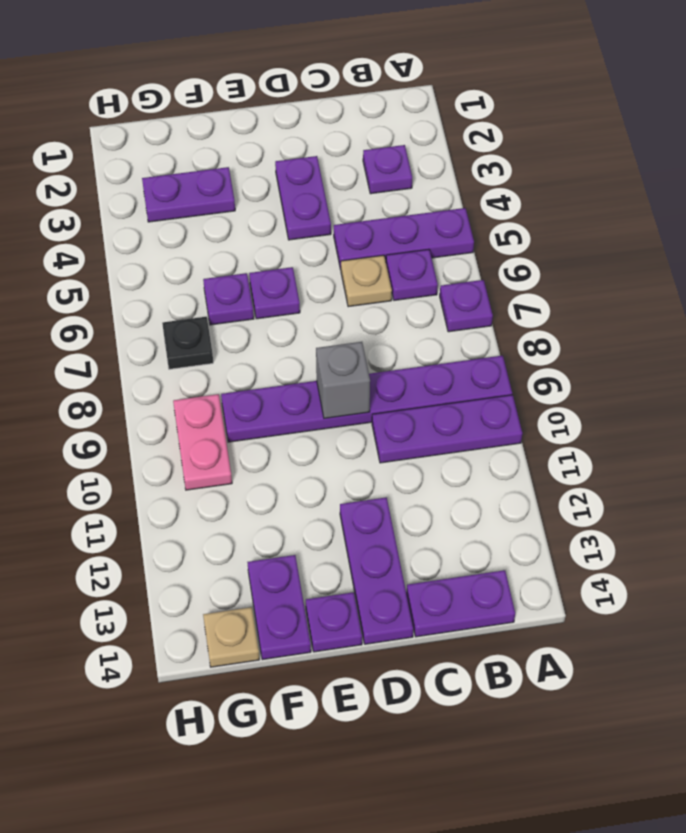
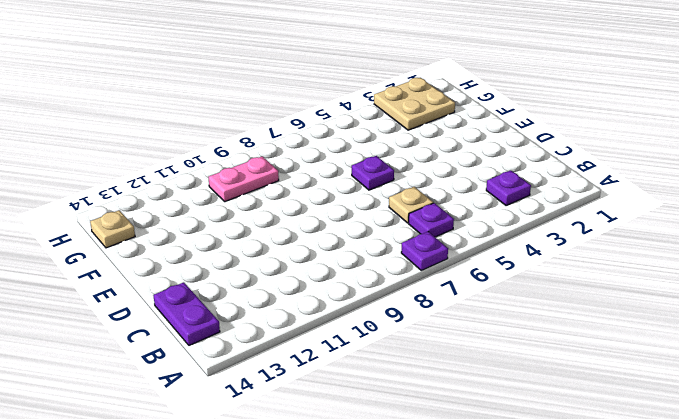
tan plate G2:H3 level 1 -> purple plate F3:G3 level 1
none -> purple plate A5:C5 level 1
none -> purple plate A9:F9 level 1
none -> purple plate A10:C10 level 1

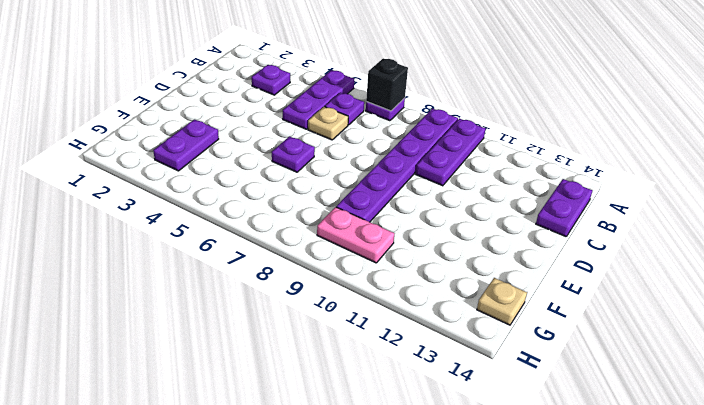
black brick A7 level 2 -> none
none -> purple plate D3:D4 level 1
none -> purple plate D12:D14 level 1
none -> purple plate E14 level 1

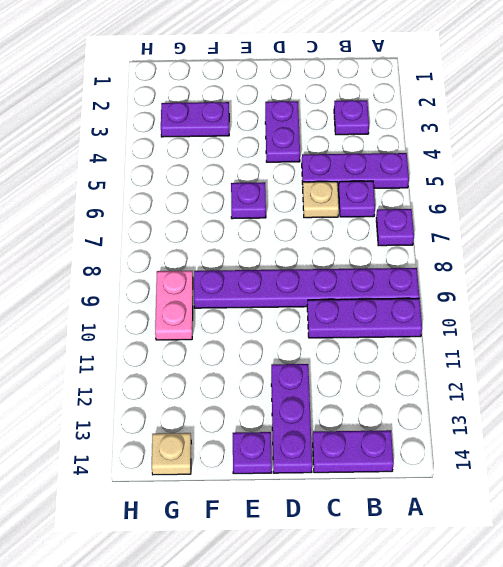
none -> purple plate F6 level 1
none -> purple plate F13:F14 level 1
none -> black plate G7 level 1

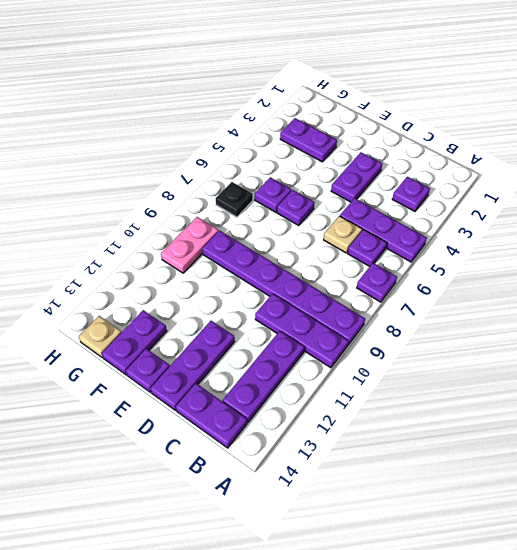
purple plate B11:B13 level 1 -> none
none -> grey brick D9 level 2

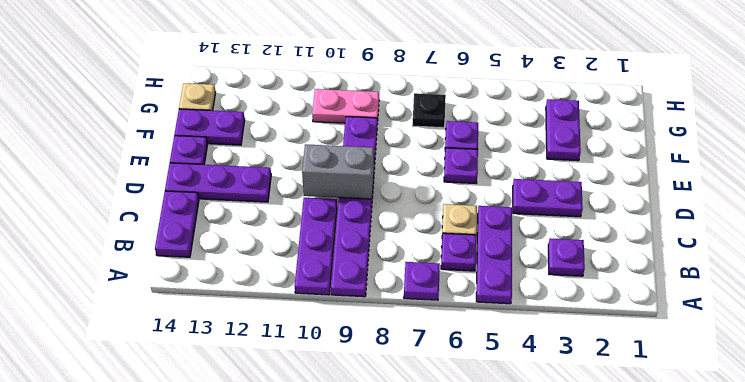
grey brick D9:D10 level 2 -> grey brick D9 level 2

